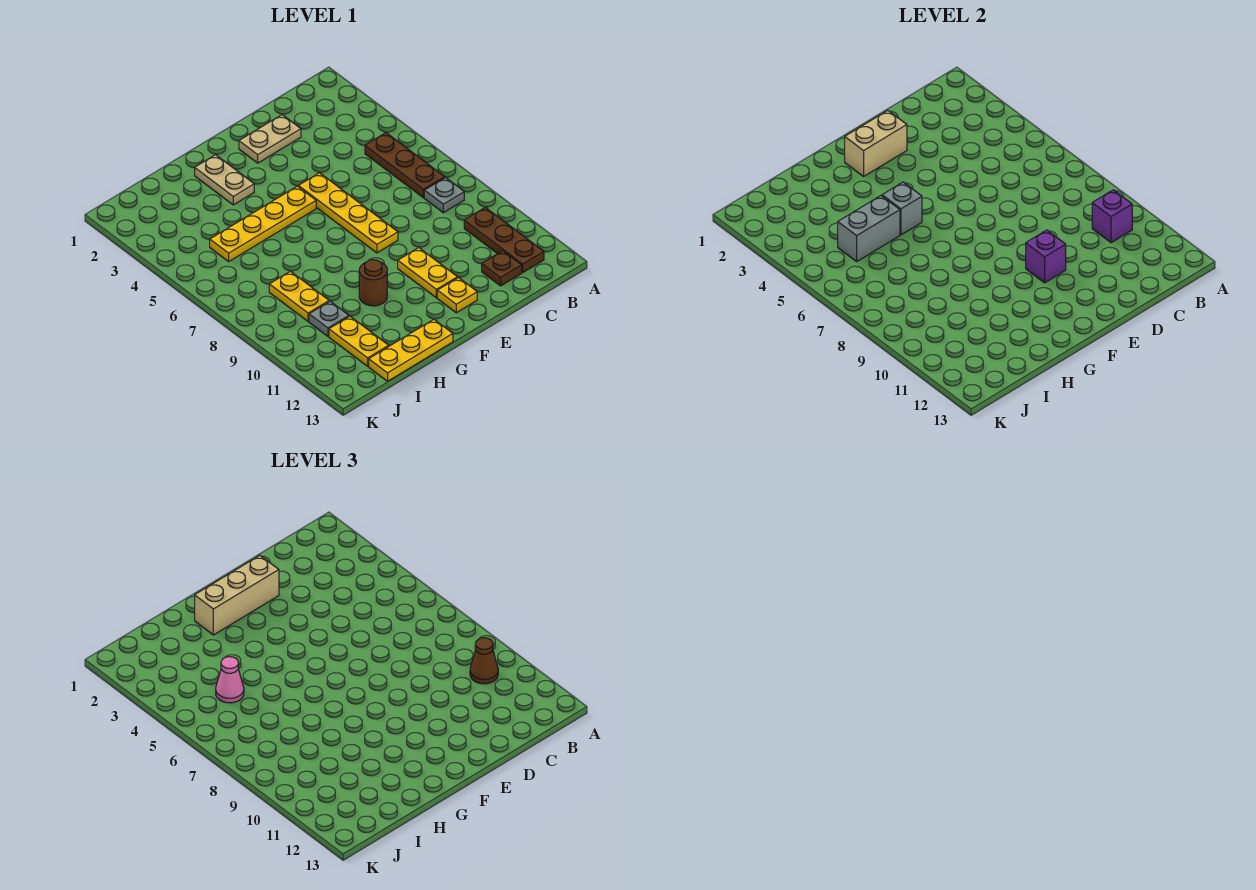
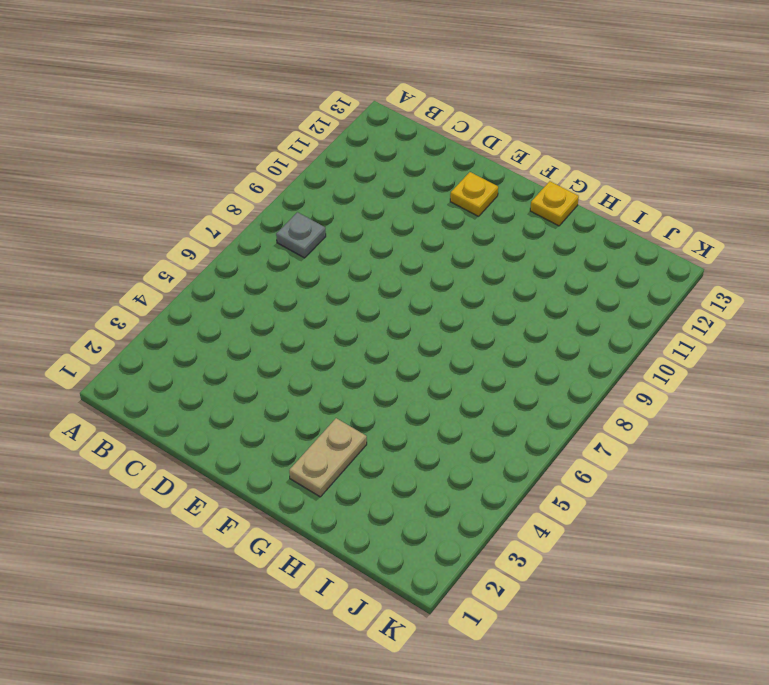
yellow plate G13 level 1 -> yellow plate G13:I13 level 1
none -> brown plate B5:B7 level 1
none -> brown plate B10:B12 level 1
none -> brown plate C12 level 1

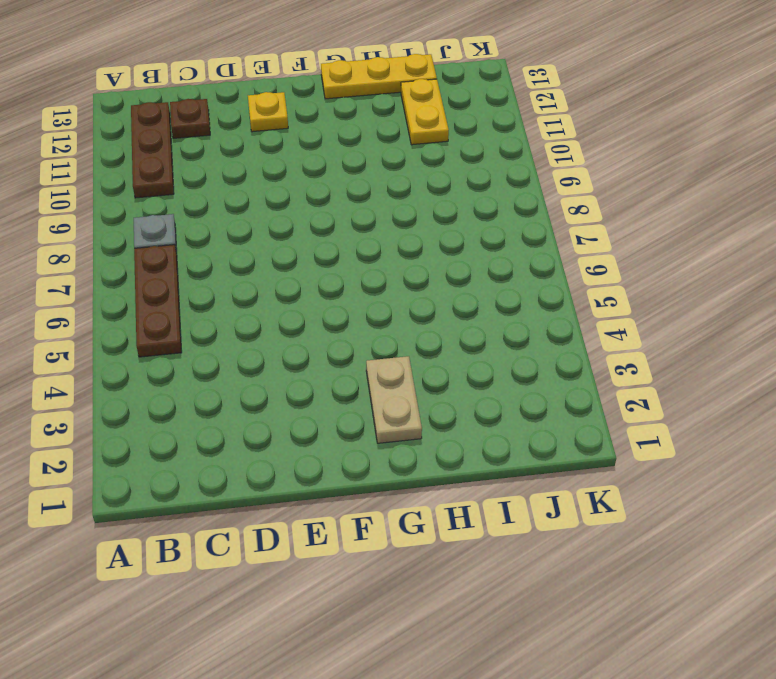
none -> tan plate D2:E2 level 1
none -> yellow plate E5:E8 level 1
none -> yellow plate E10:E11 level 1

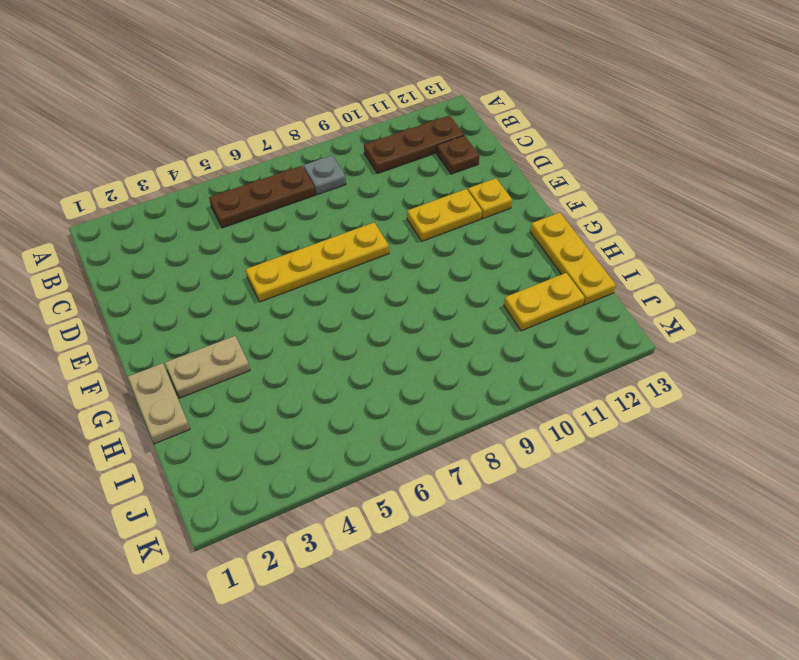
tan plate G1:H1 level 1 -> tan plate D2:E2 level 1
none -> yellow plate F5:I5 level 1
none -> brown round brick G10 level 1
none -> yellow plate I8:I9 level 1

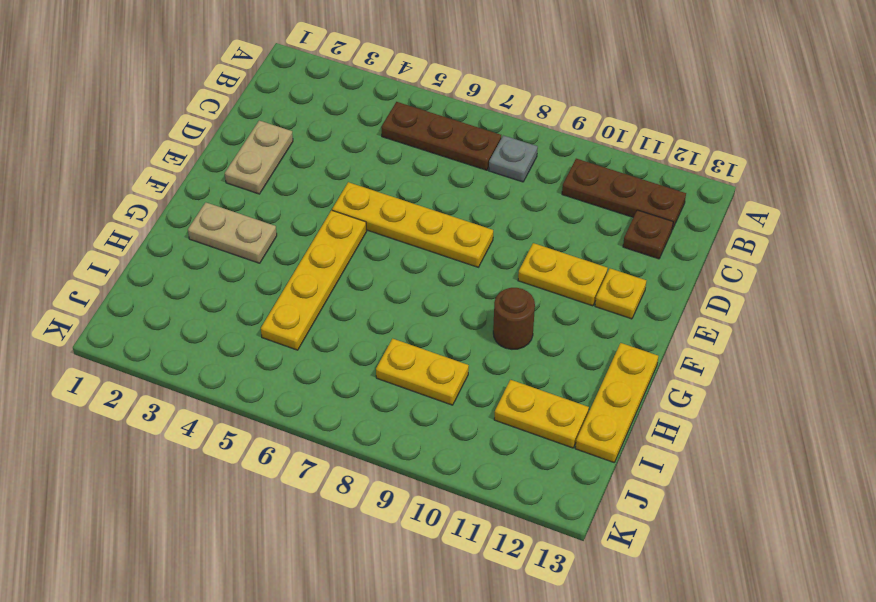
none -> grey plate I10 level 1
none -> purple brick B10 level 2
none -> tan brick E2:F2 level 2

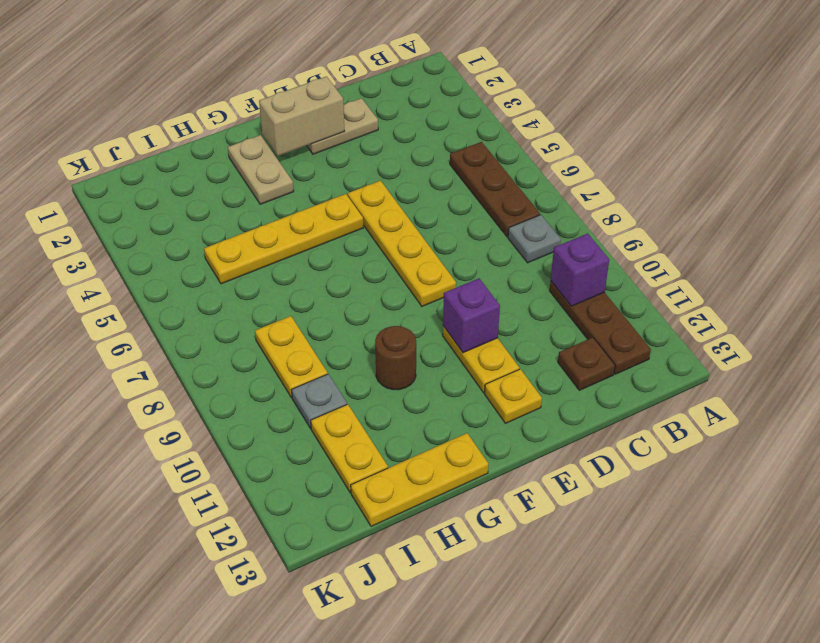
none -> grey brick G5 level 2
none -> grey brick H5:I5 level 2
none -> brown cone B10 level 3

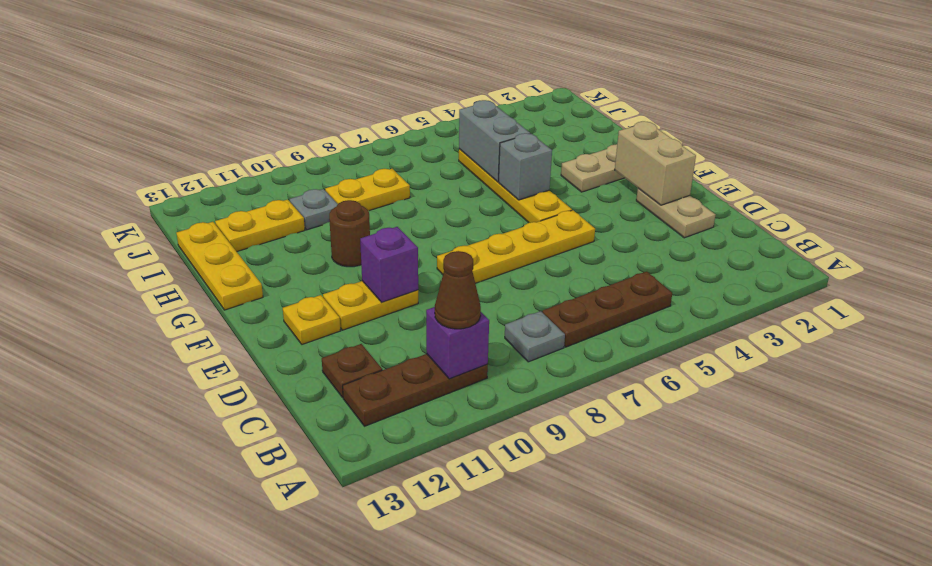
none -> tan brick E2:G2 level 3
none -> pink cone I5 level 3

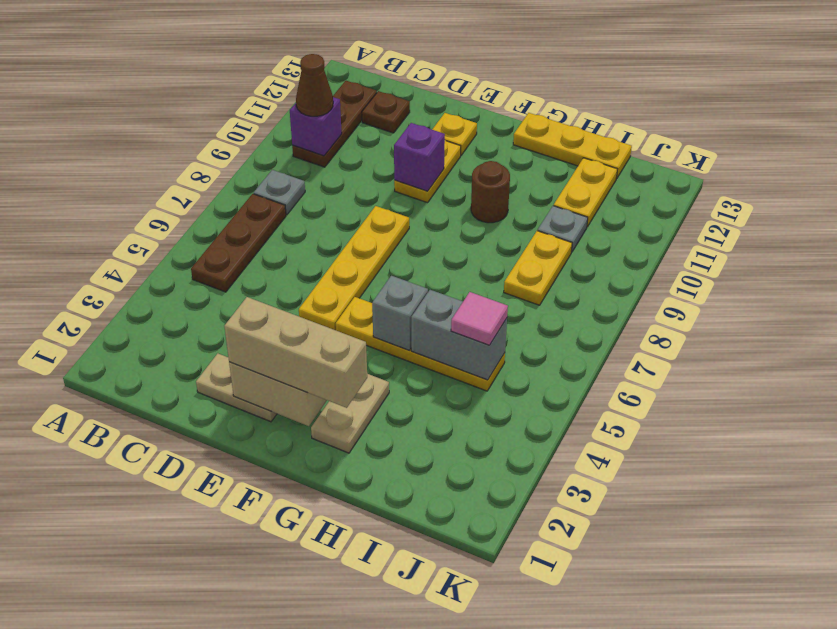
pink tile I5 level 3 -> pink cone I5 level 3

